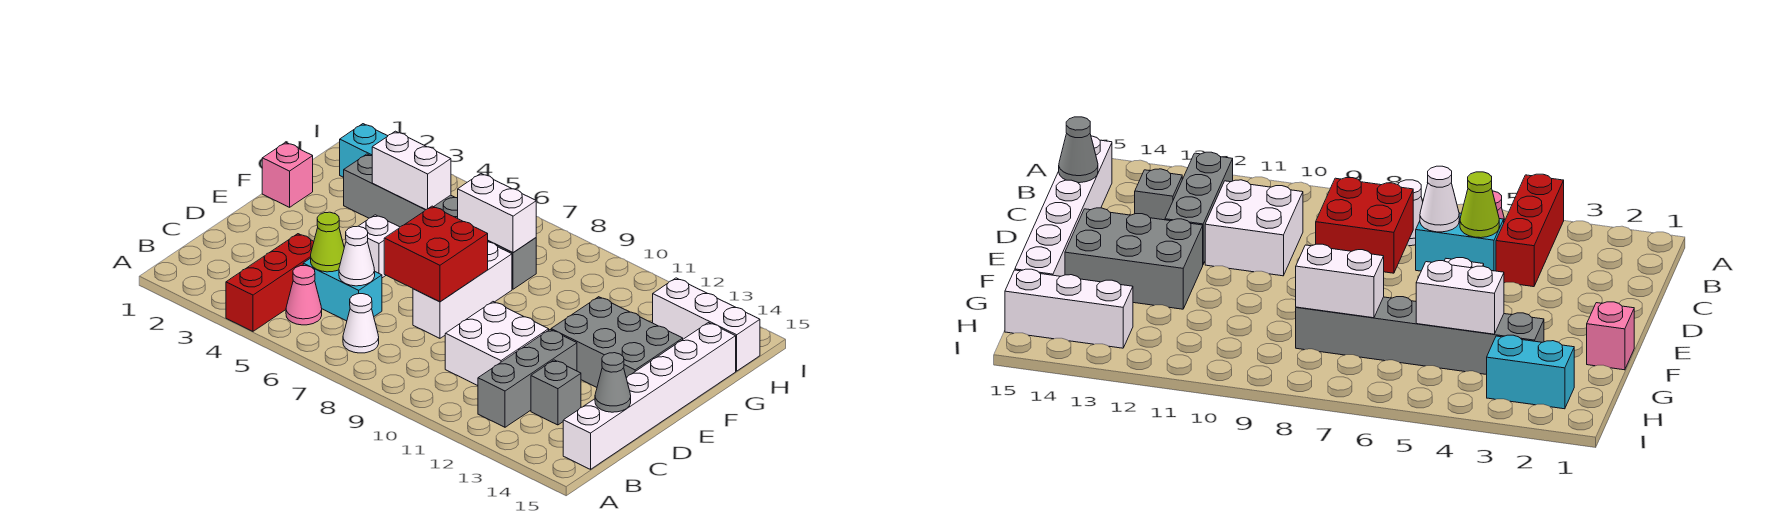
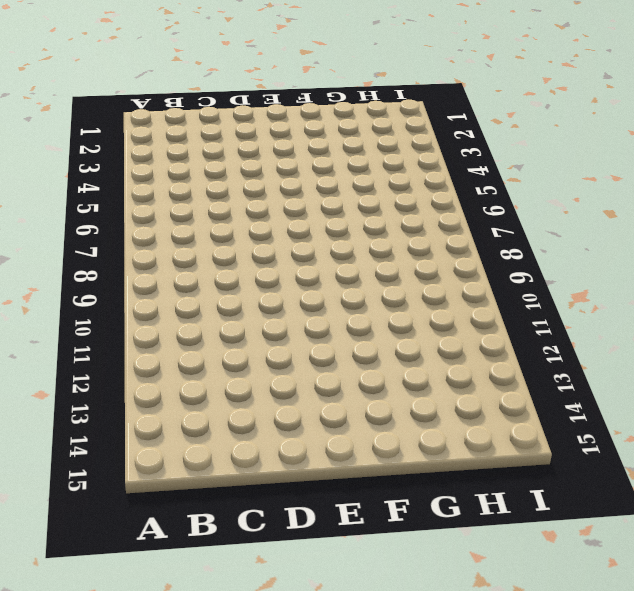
none -> red brick A4:C4 level 1
none -> pink cone B5 level 1
none -> white cone B7 level 1

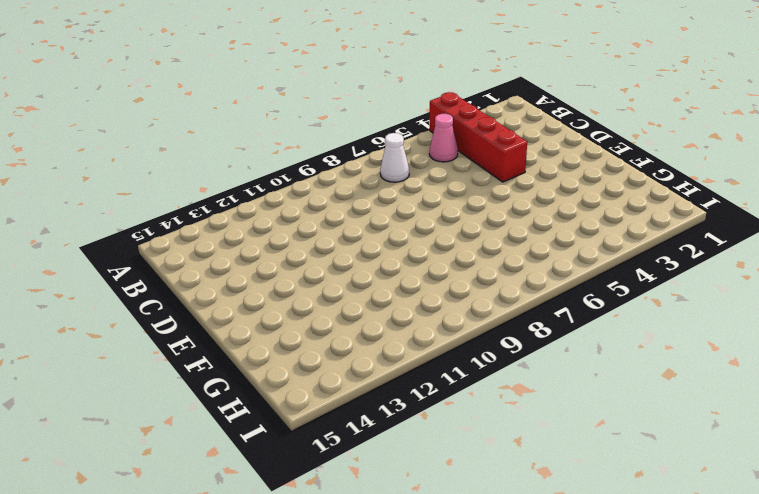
red brick A4:D4 level 1 -> red brick A4:C4 level 1
none -> grey brick B12:D12 level 1
none -> white brick B15:G15 level 1
none -> cyan brick C5:C6 level 1

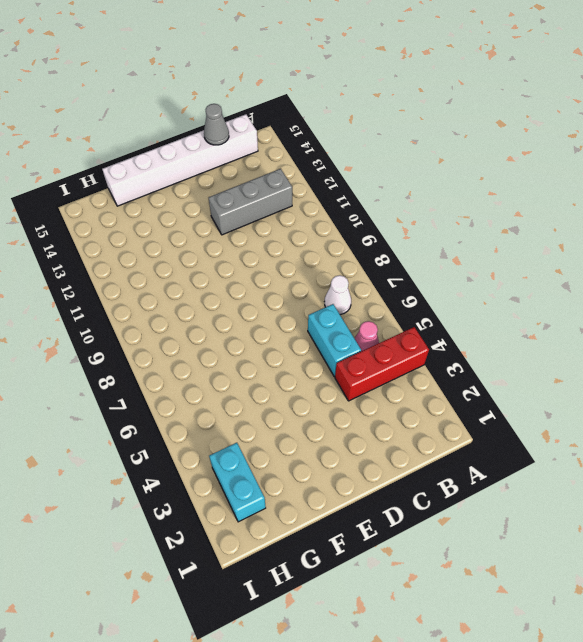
none -> white brick C10:D11 level 1
none -> grey brick C13 level 1
none -> white brick D8:F8 level 1

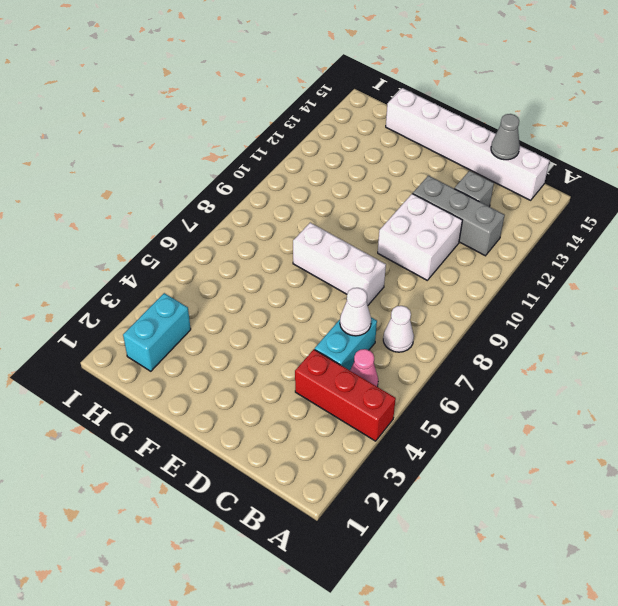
none -> white brick E5 level 1
none -> grey brick E12:F14 level 1
none -> pink brick F1 level 1

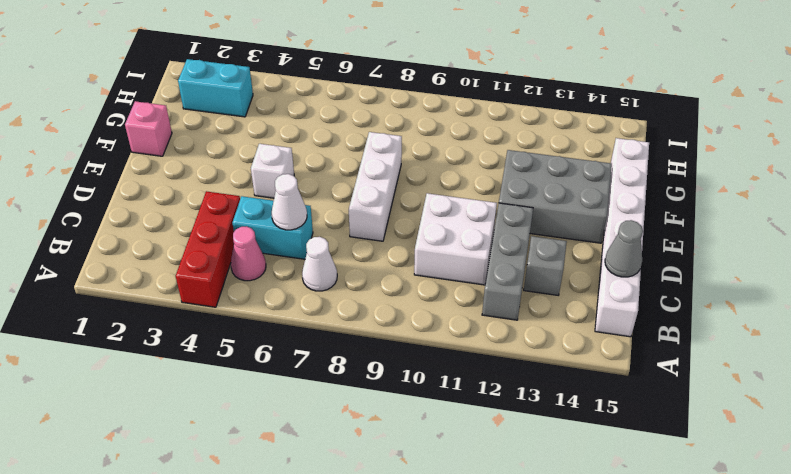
none -> grey brick G3:G8 level 1
none -> white brick H13:H15 level 1
none -> lime cone C5 level 2

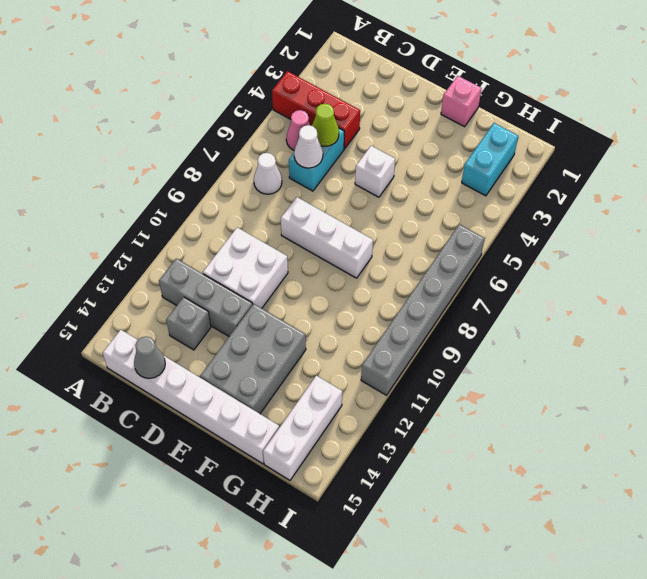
grey brick I6:I11 level 1 -> grey brick G3:G8 level 1
none -> red brick D7:E8 level 2
none -> white brick G4:G5 level 2
none -> white brick G7:G8 level 2

